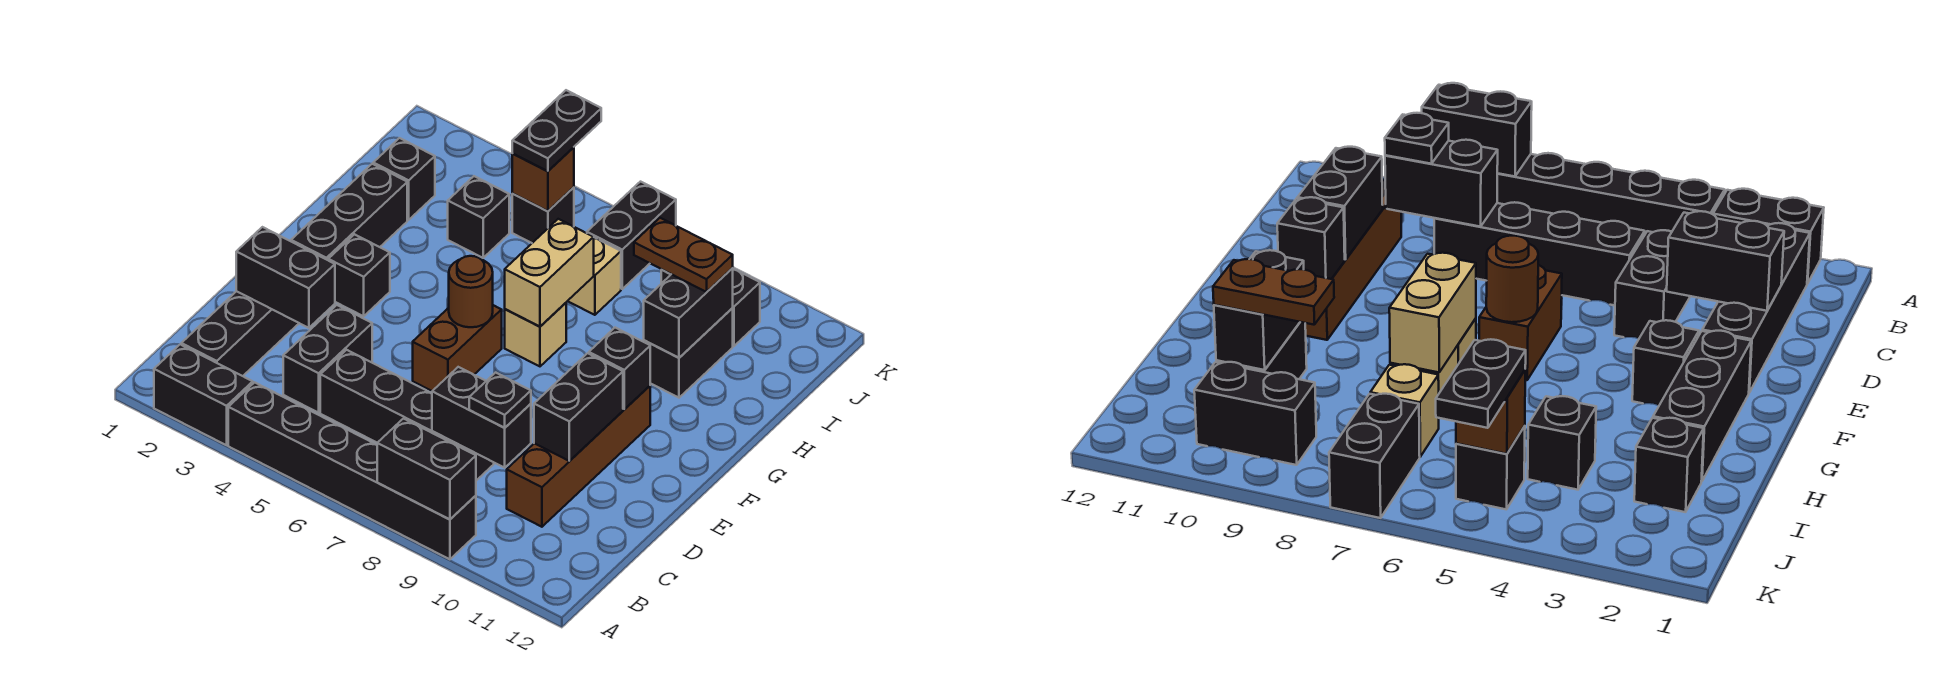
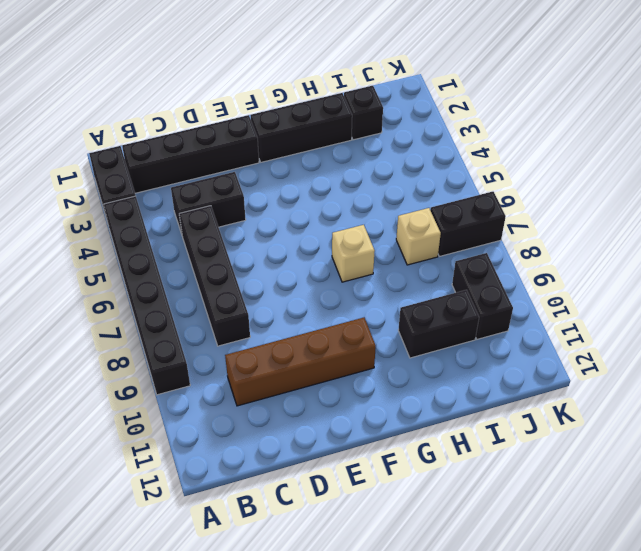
none -> brown brick E6:F6 level 1
none -> black brick F3 level 1
none -> black brick I4 level 1

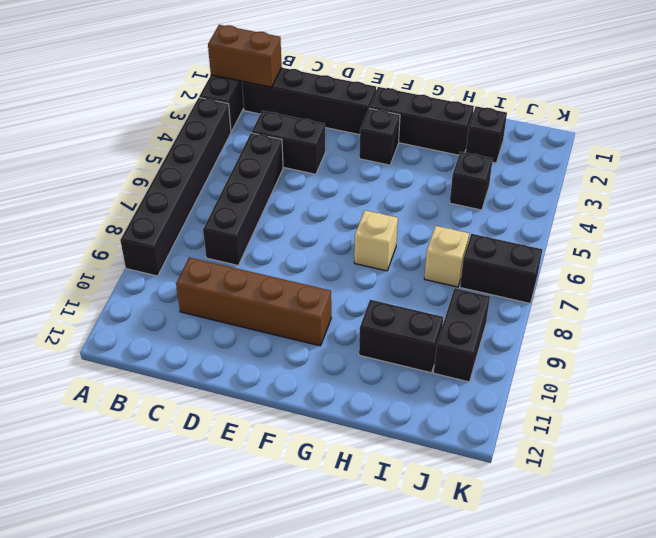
brown brick A2:B2 level 2 -> brown brick E6:F6 level 1
none -> black brick J5 level 1
none -> black brick A8:A9 level 2
none -> black brick C8:C9 level 2

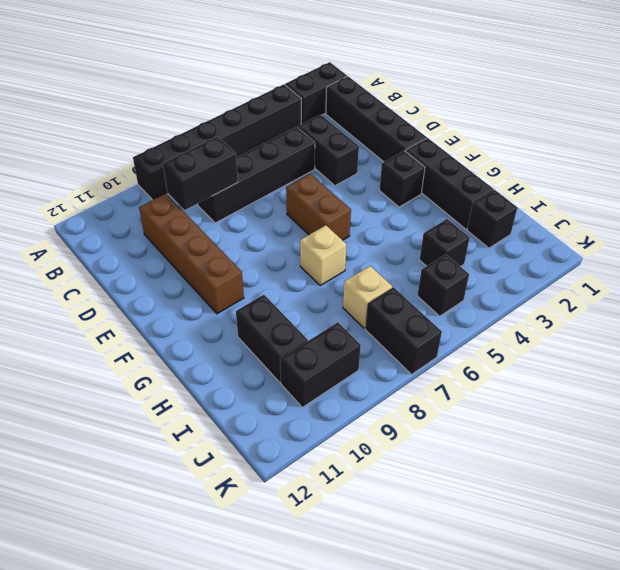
none -> black brick A8:A9 level 2
none -> black brick D2:D3 level 2
none -> black brick D10:E10 level 2

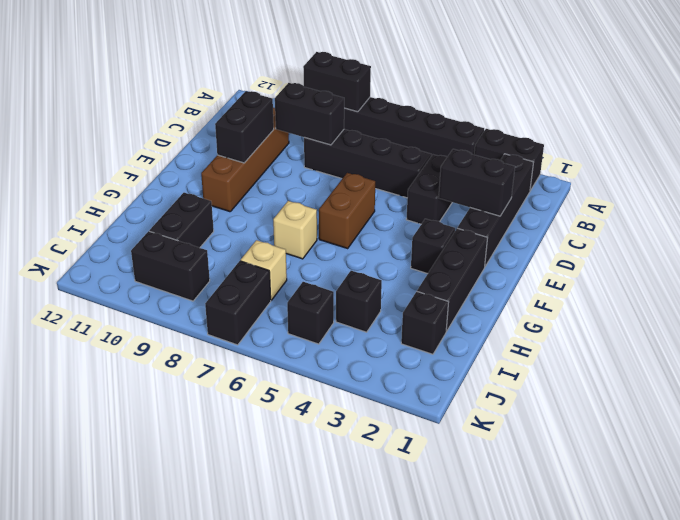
none -> brown round brick F6 level 2
none -> black brick F10 level 2
none -> tan brick G7:H7 level 2

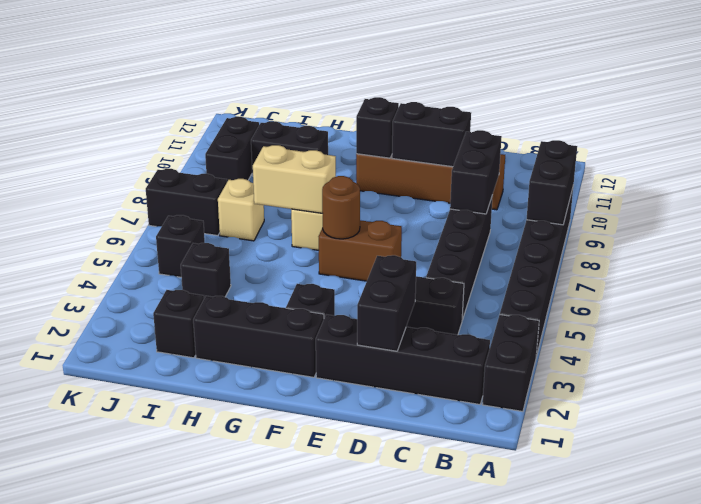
none -> black brick H10:I10 level 2
none -> brown brick J5 level 2
none -> black plate C9 level 3

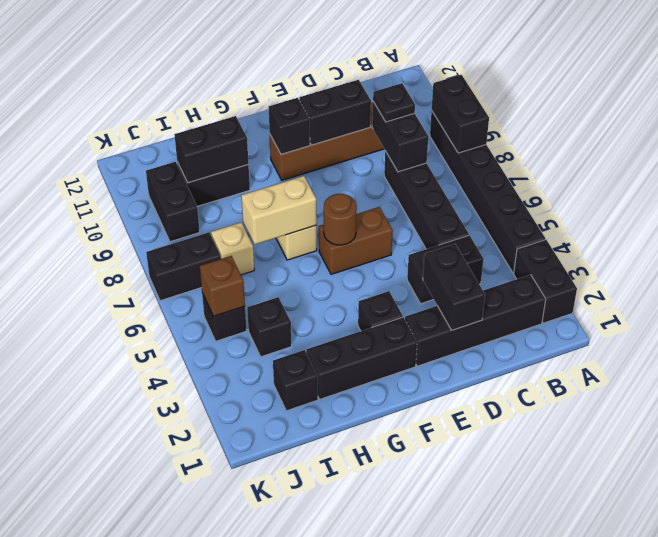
none -> brown plate I9:I10 level 3
none -> black plate J5:K5 level 3

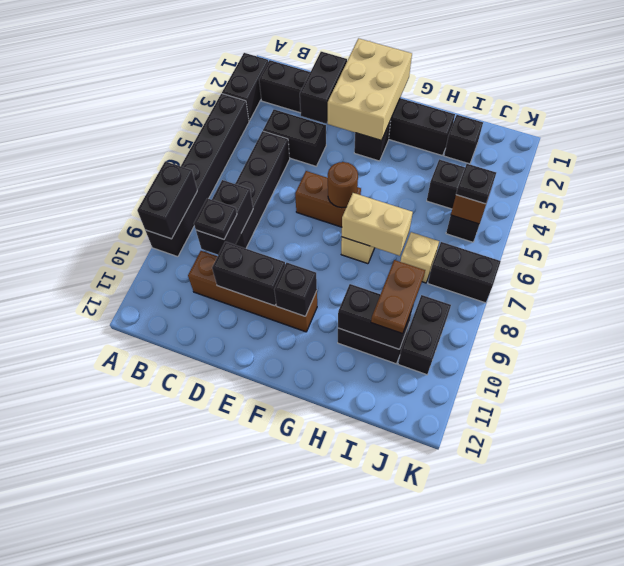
tan brick E1:F3 level 2 -> none
black plate J5 level 3 -> black plate J5:K5 level 3

